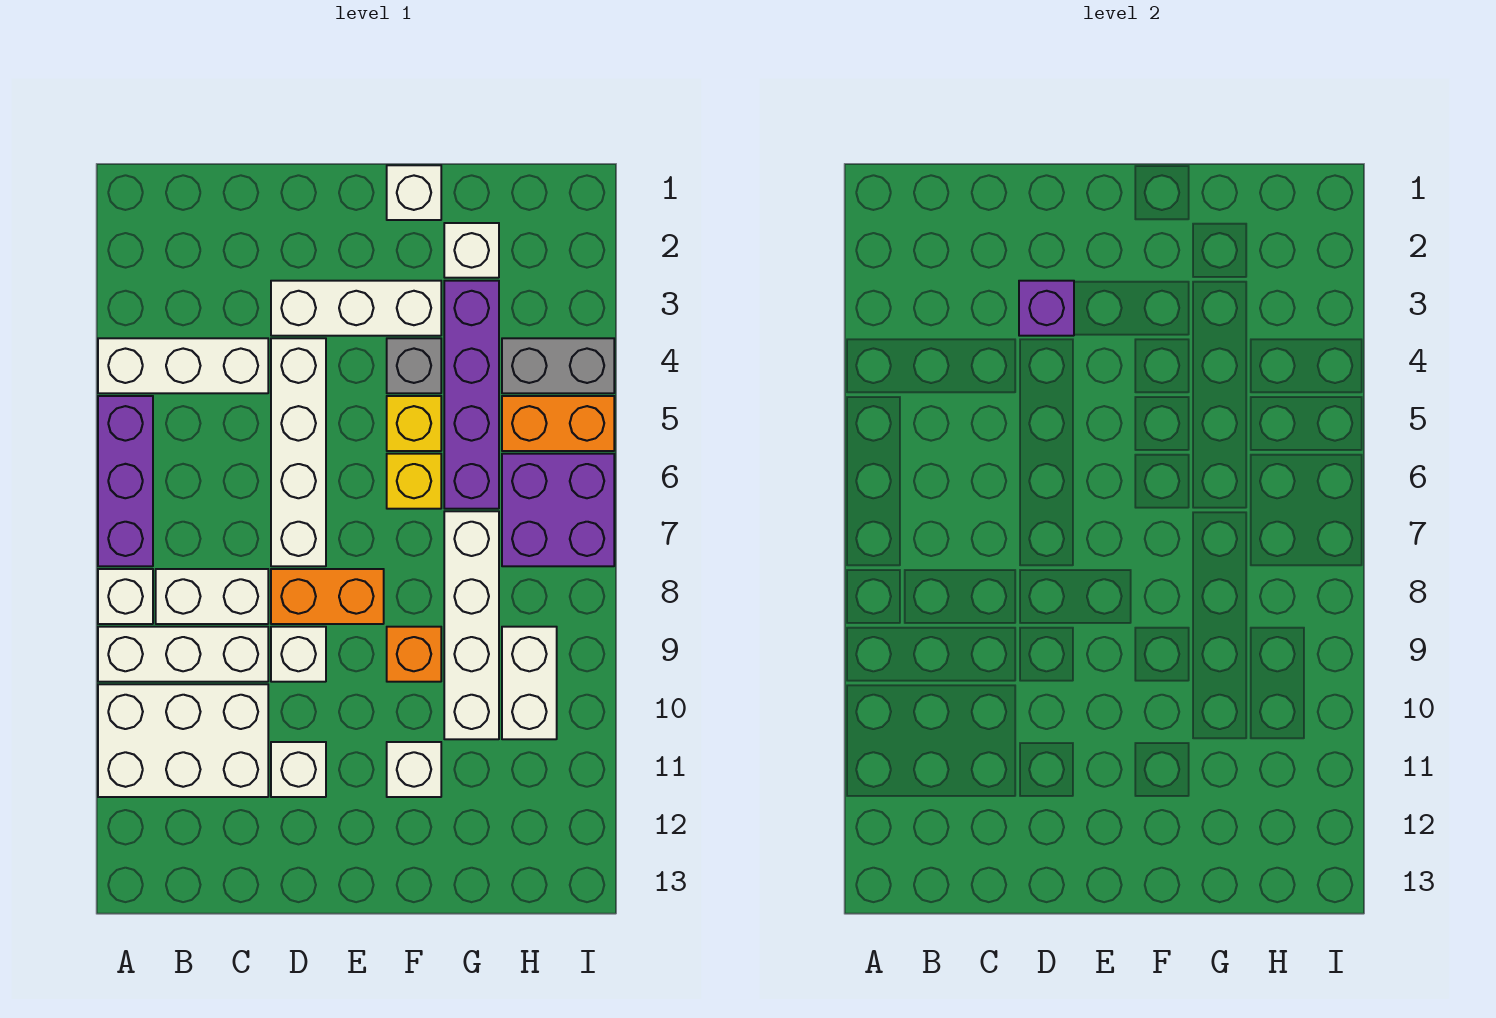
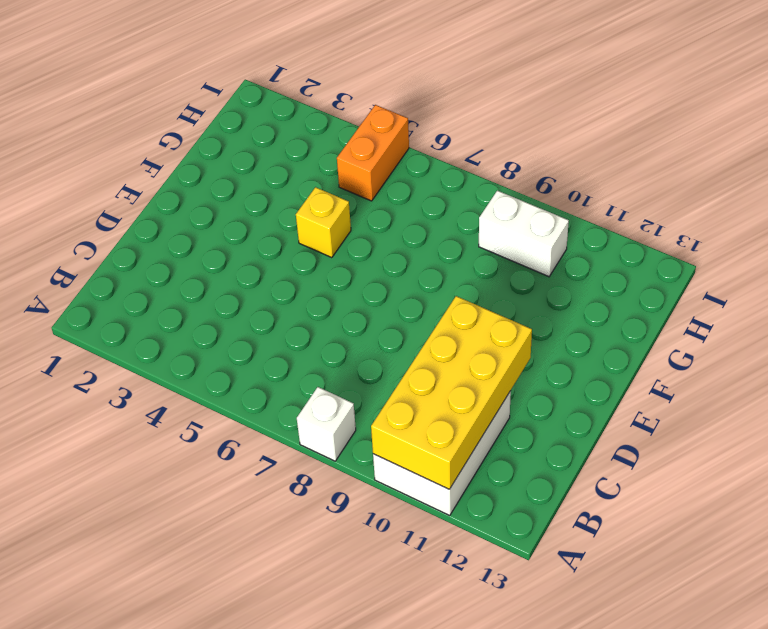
yellow brick A10:D11 level 2 -> none
none -> white brick A4:C4 level 1
none -> purple brick A5:A7 level 1
none -> white brick A9:C9 level 1

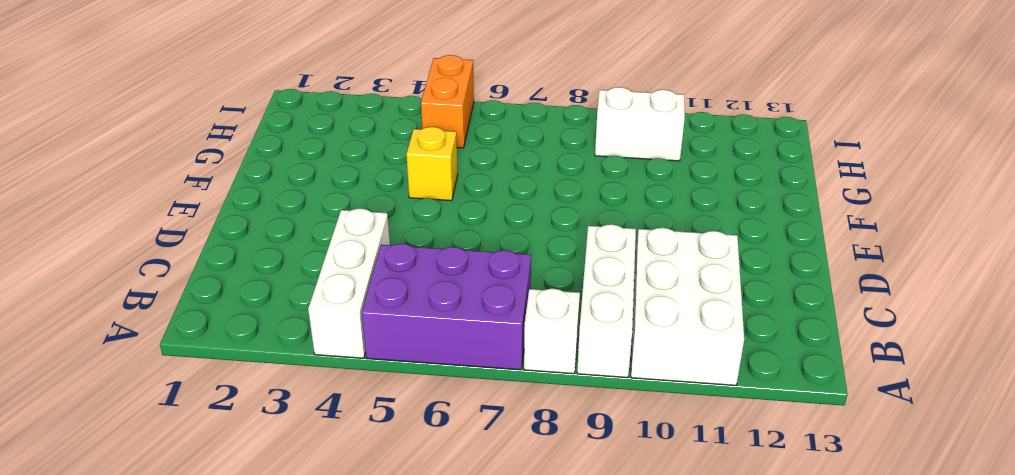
purple brick A5:B7 level 1 -> purple brick A5:A7 level 1
none -> white brick B8:C8 level 1
none -> white brick D3:F3 level 1
none -> white brick D4:D7 level 1

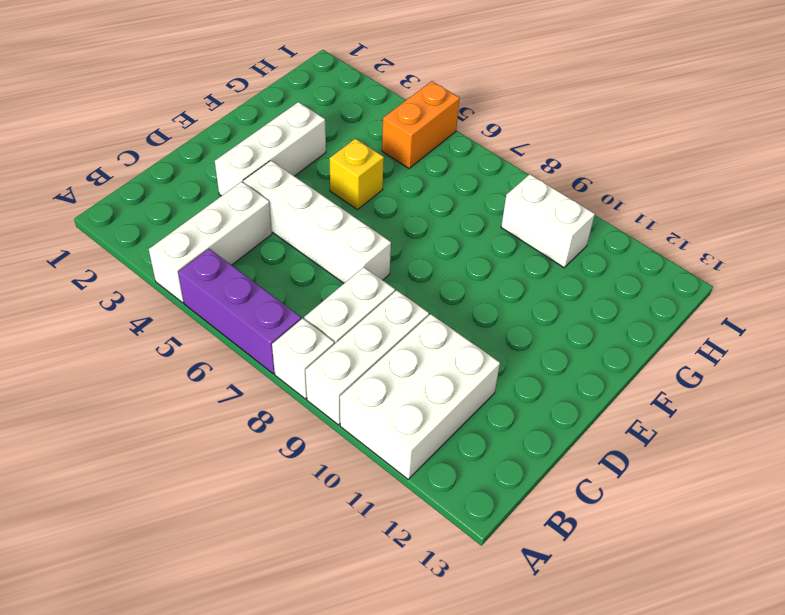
none -> orange brick D8:E8 level 1
none -> white brick D9 level 1
none -> white brick D11 level 1

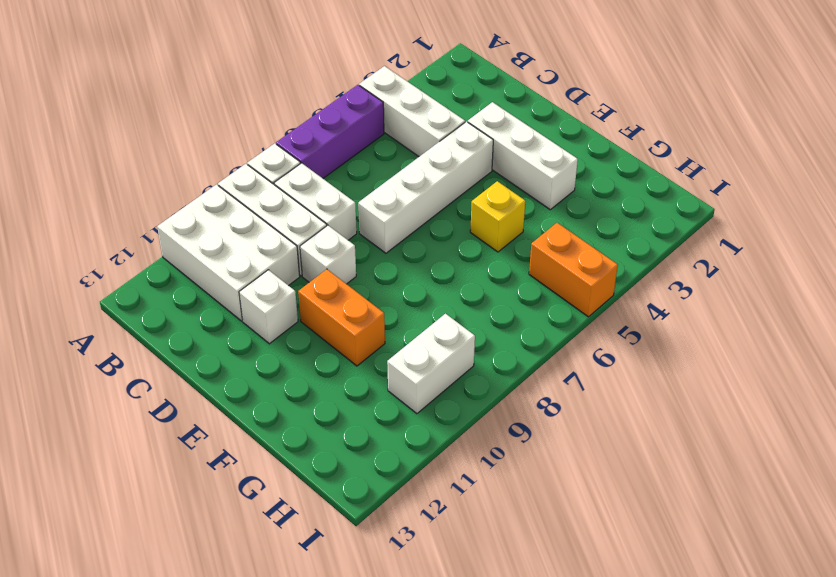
orange brick E10:F10 level 1 -> orange brick D8:E8 level 1
none -> white brick F1 level 1
none -> grey brick F4 level 1
none -> yellow brick F6 level 1

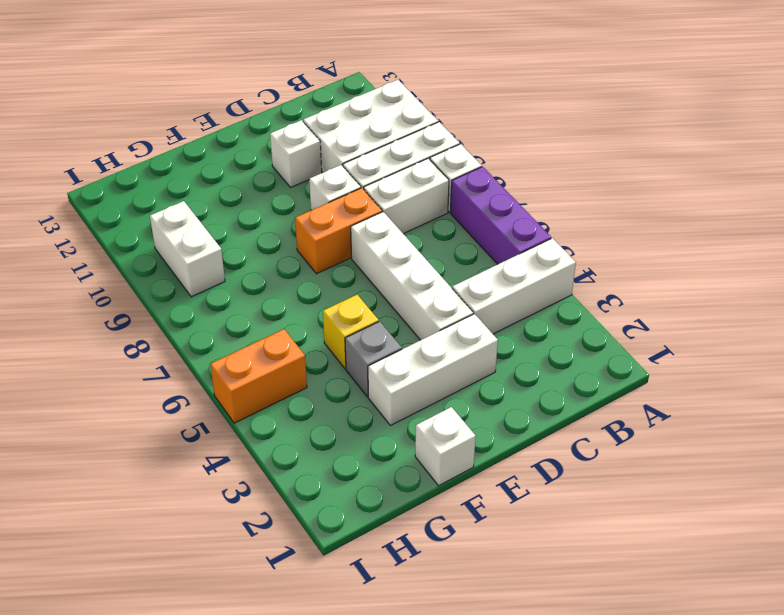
none -> yellow brick F6 level 1
none -> orange brick F9 level 1
none -> white brick F11 level 1

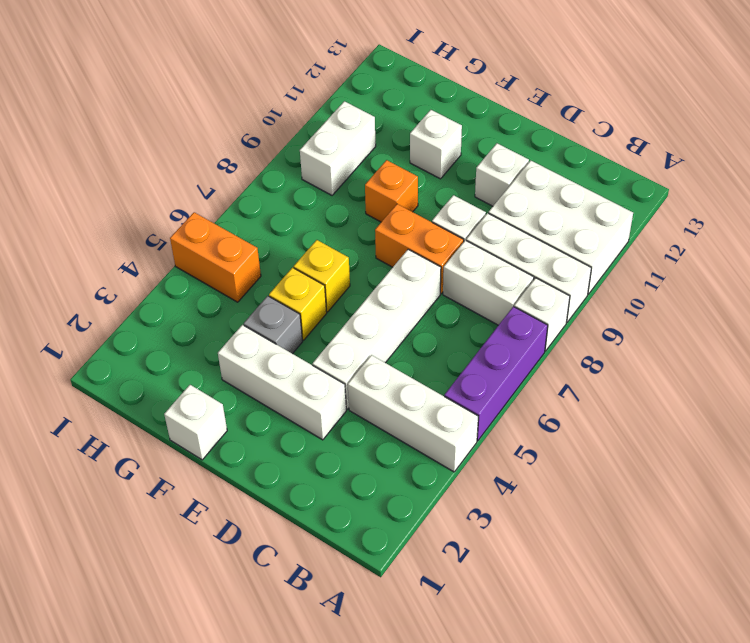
none -> white brick G2 level 1
none -> purple brick G3:G6 level 1
none -> white brick G7:G10 level 1

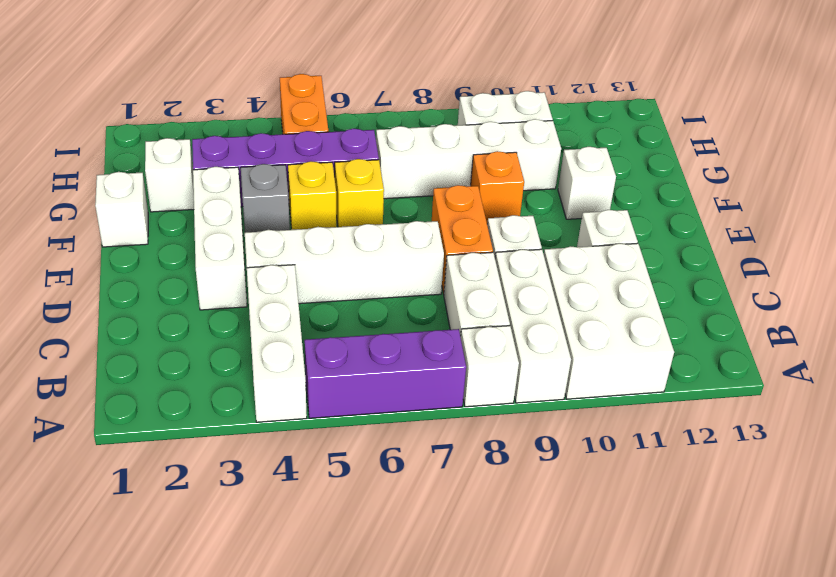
none -> grey brick H4:I4 level 1
none -> purple brick H6:I7 level 1
none -> purple brick D3 level 2

